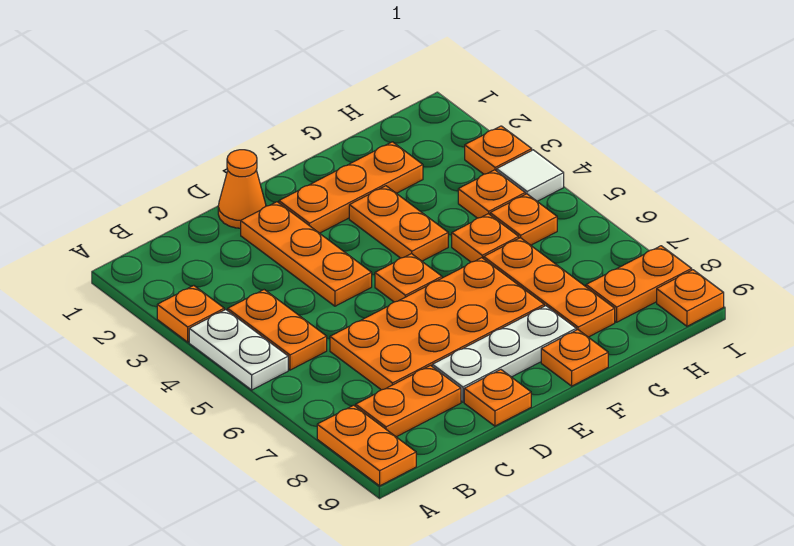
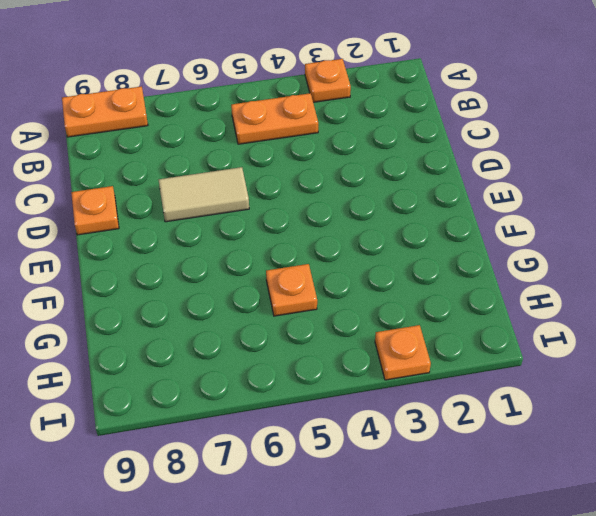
tan tile D6:D7 level 1 -> orange plate C6:F7 level 1
none -> white plate A4:A5 level 1
none -> orange plate B8:C8 level 1
none -> orange cone D1 level 1

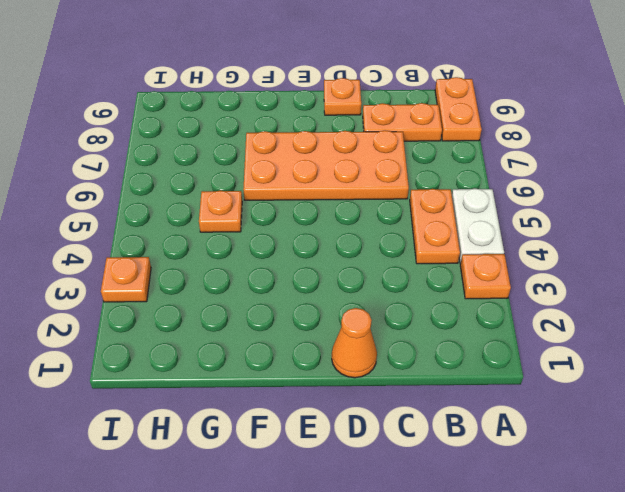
none -> orange plate D2:D4 level 1
none -> white plate D8:F8 level 1
none -> orange plate E2:G2 level 1

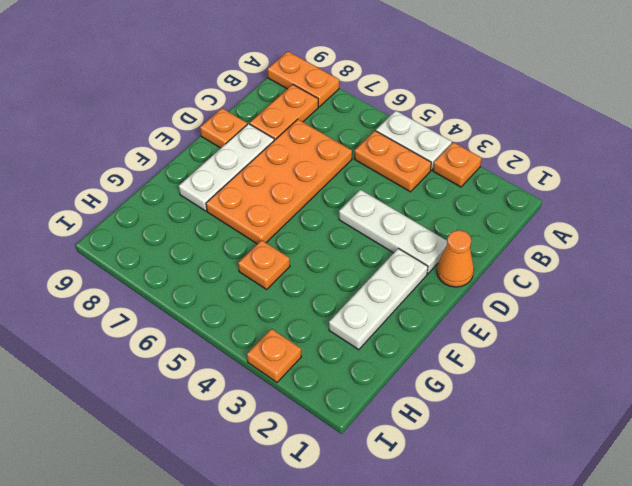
white plate D2:D4 level 1 -> orange plate D2:D4 level 1
white plate E2:G2 level 1 -> orange plate E2:G2 level 1
none -> orange plate E5 level 1
none -> orange plate F3:F4 level 1
none -> orange plate F9 level 1

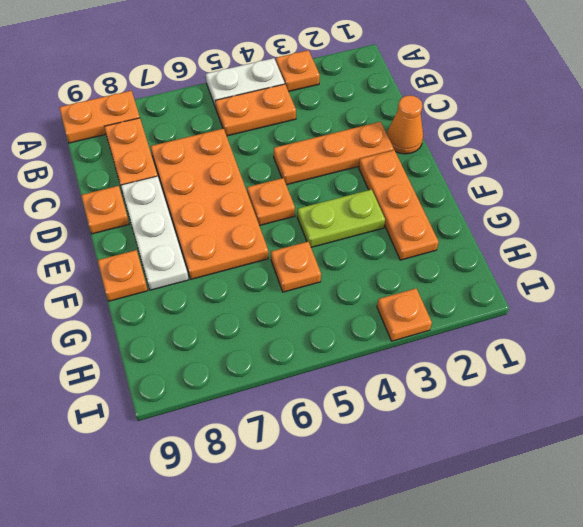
lime plate F3:F4 level 1 -> orange plate F3:F4 level 1
none -> orange plate G6:G8 level 1
none -> orange plate H4 level 1
none -> orange plate H5 level 1

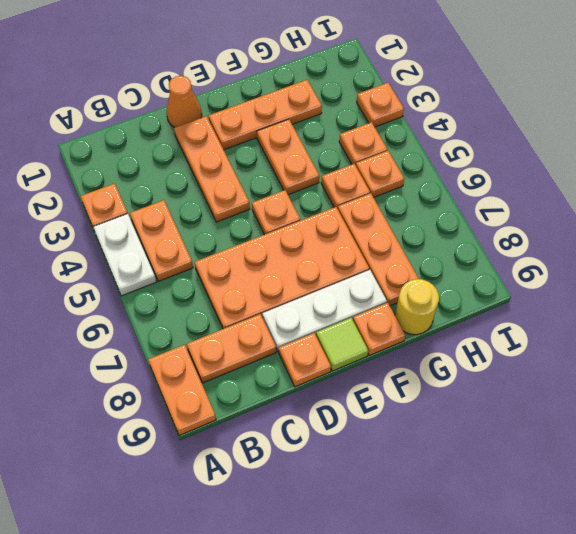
lime tile E9 level 1 -> none
yellow round brick G9 level 1 -> none
none -> orange plate H8:I8 level 1
none -> white tile I4 level 1
none -> orange plate I9 level 1

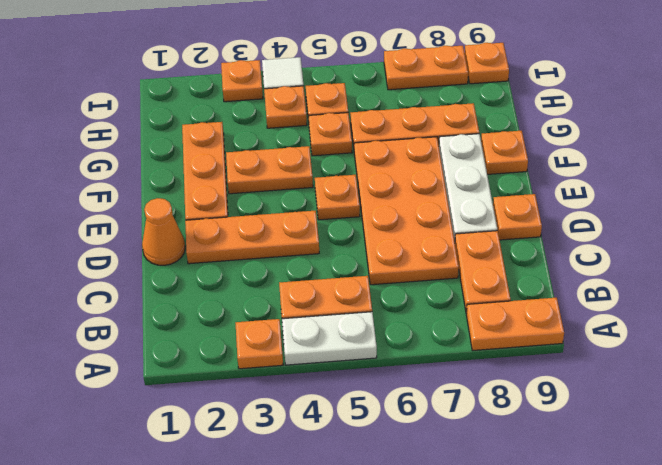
orange plate I7:I8 level 1 -> orange plate H8:I8 level 1

